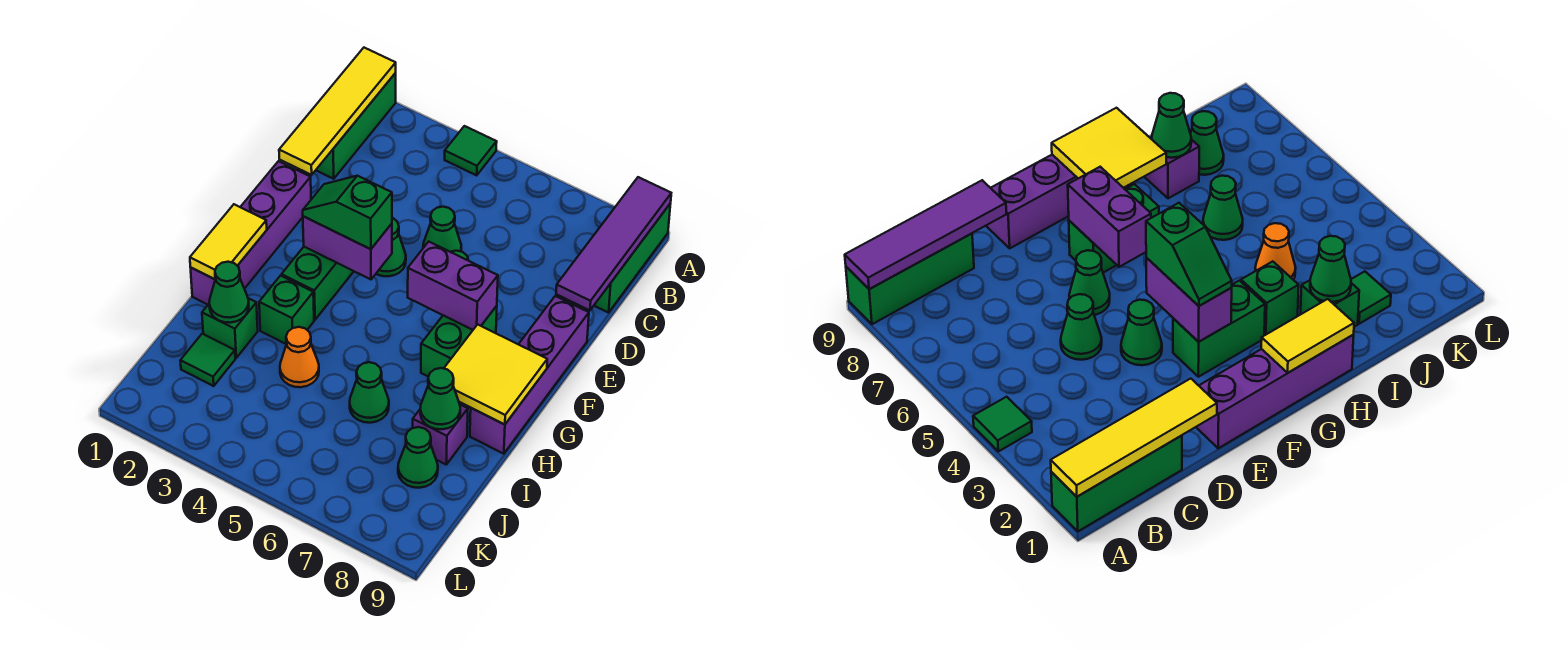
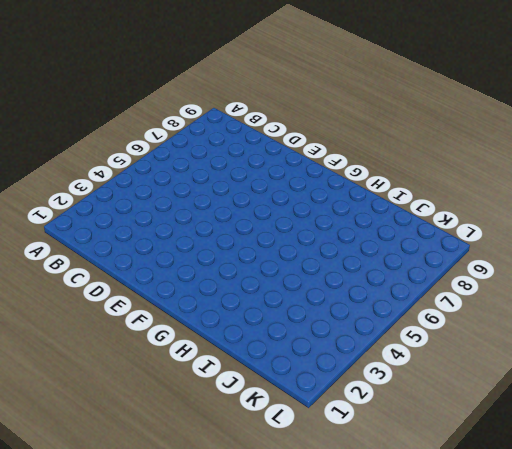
none -> green brick A1:C1 level 1
none -> green tile A4 level 1
none -> green brick A9:C9 level 1

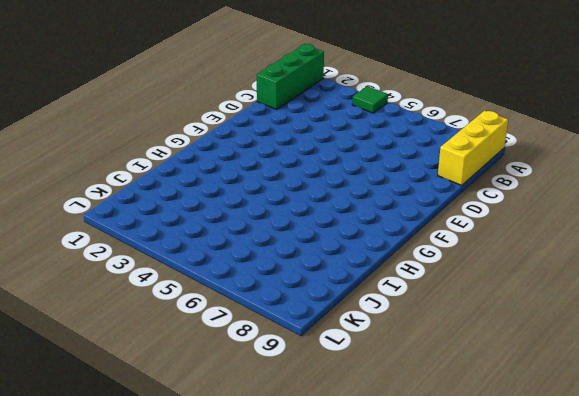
yellow brick A9:C9 level 1 -> green brick A9:C9 level 1
none -> green cone D5 level 1
none -> purple brick E1:H1 level 1
none -> green cone E4 level 1

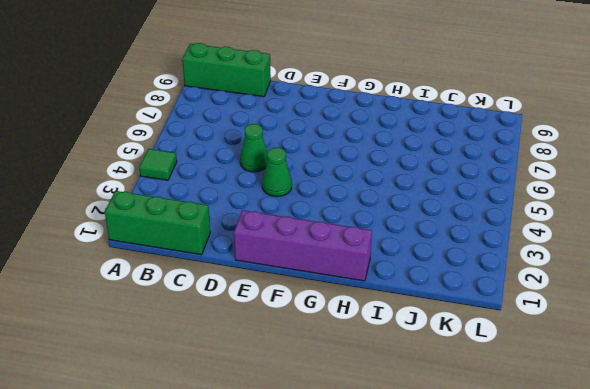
none -> green cone E6 level 1
none -> purple brick E9:H9 level 1
none -> green brick F3:G3 level 1

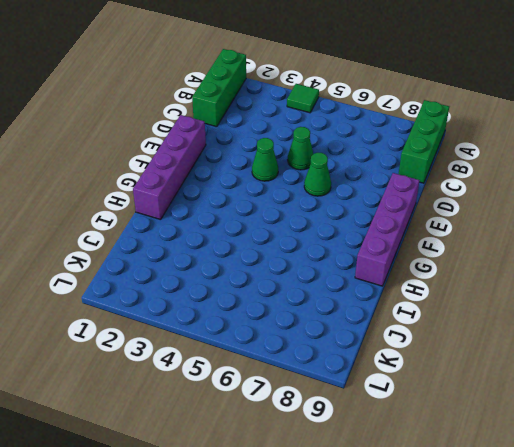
none -> green brick F3:G3 level 1
none -> green brick F7:G7 level 1
none -> green brick H3 level 1

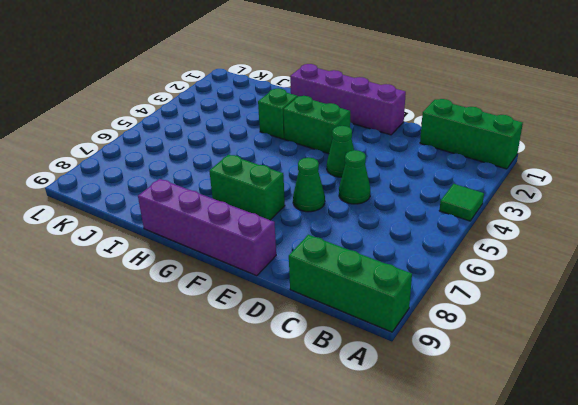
none -> green brick I2 level 1
none -> orange cone I4 level 1
none -> green cone I6 level 1

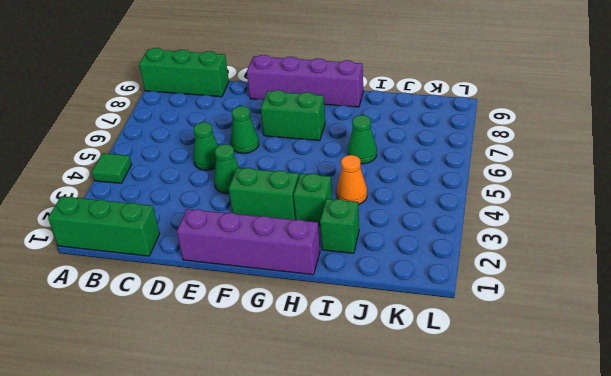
none -> purple brick I8 level 1
none -> green tile J2 level 1
none -> green cone J8 level 1

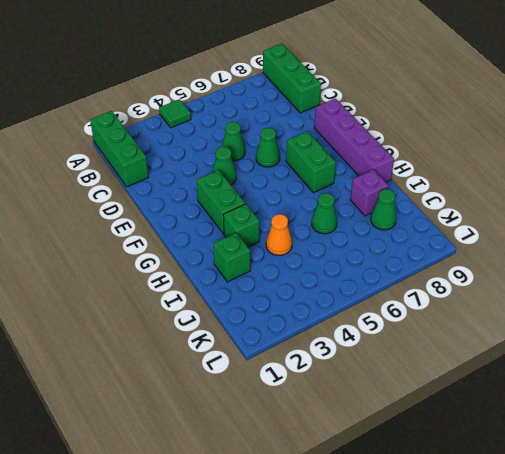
none -> purple brick E1:H1 level 1
none -> green tile J2 level 1
none -> yellow tile A1:D1 level 2

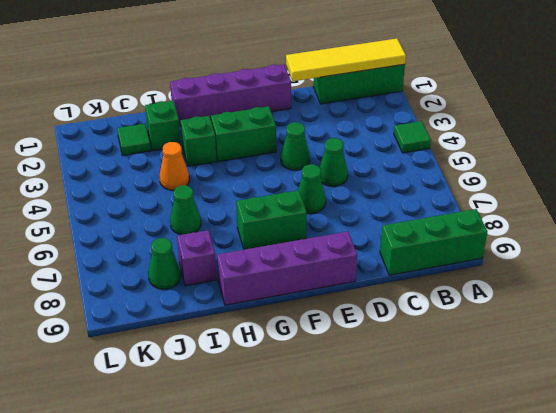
none -> purple tile A9:D9 level 2
none -> purple brick F3:F4 level 2
none -> purple brick F6:F7 level 2

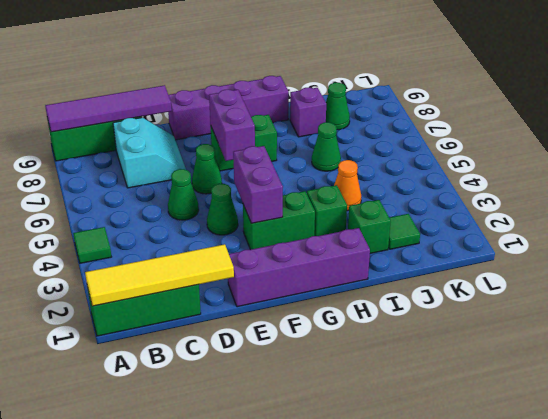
cyan slope C7:D8 level 1 top C -> none
none -> yellow tile G1:H1 level 2
none -> yellow tile G8:H9 level 2
none -> green cone I2 level 2

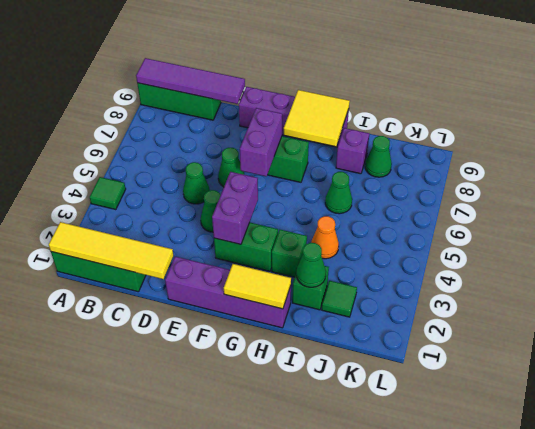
none -> green cone I8 level 2
none -> green slope F3:F4 level 3 top 4

